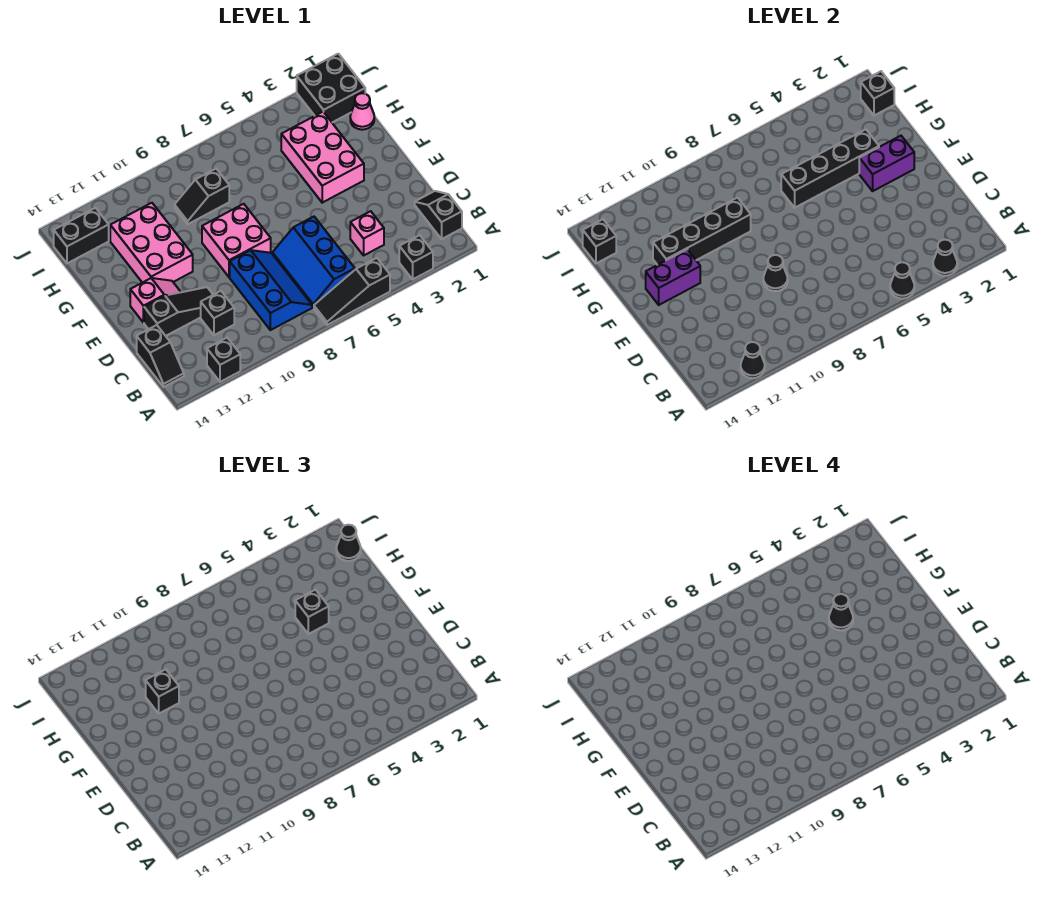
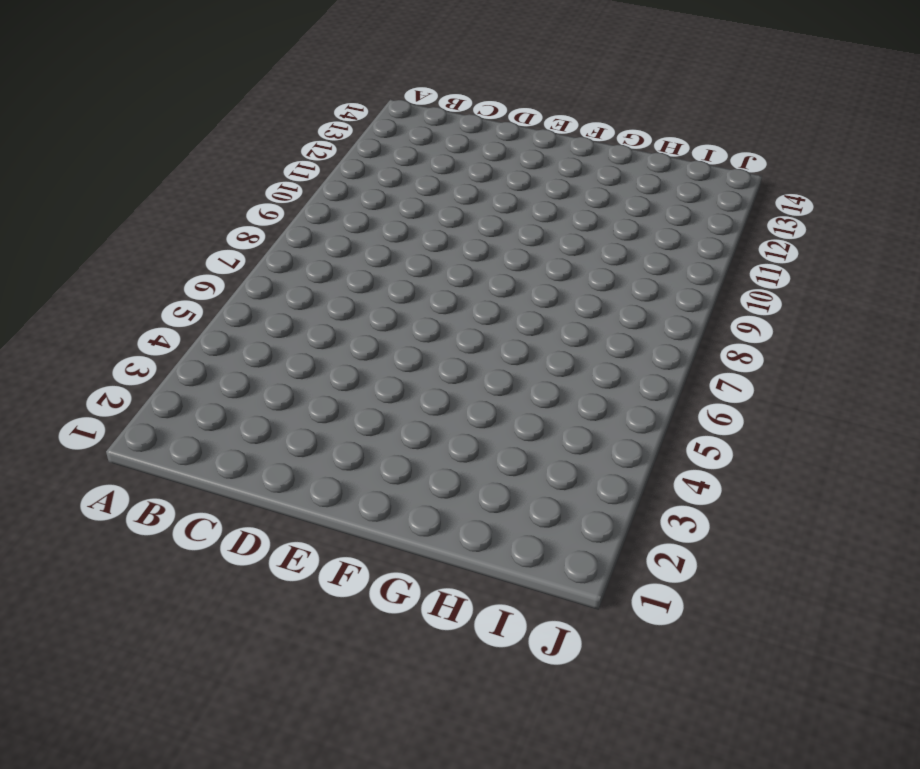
none -> black brick A3 level 1
none -> black slope A5:A7 level 1 top 5
none -> black brick A12 level 1
none -> black slope B1:C1 level 1 top B

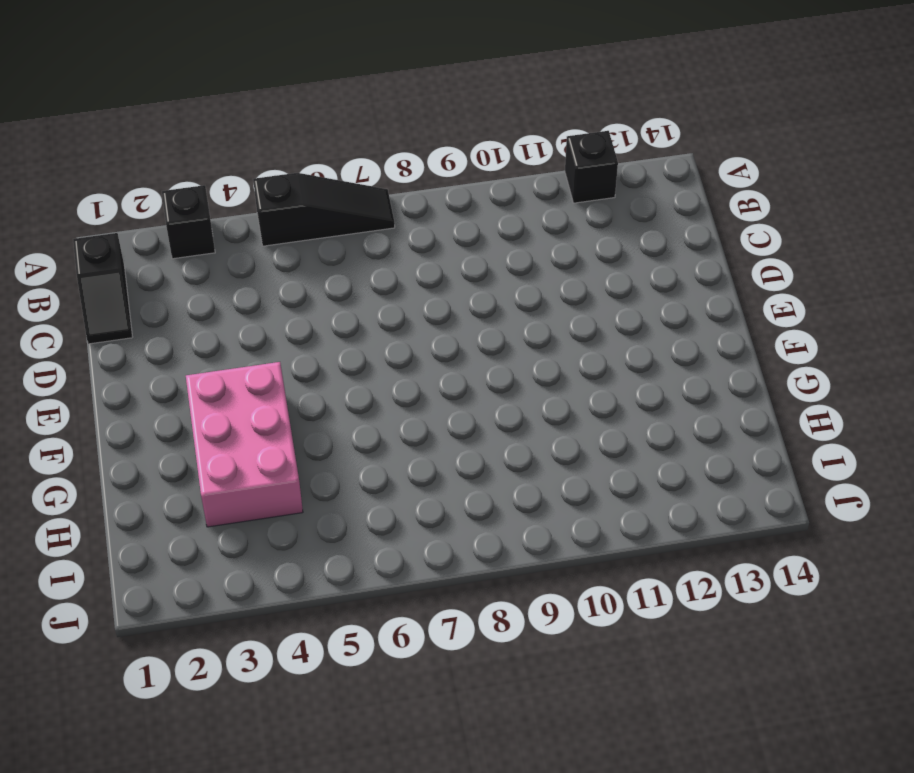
none -> blue slope B6:D7 level 1 top 6
none -> blue slope B8:D9 level 1 top 9
none -> black slope B14:C14 level 1 top C
none -> pink brick C4 level 1

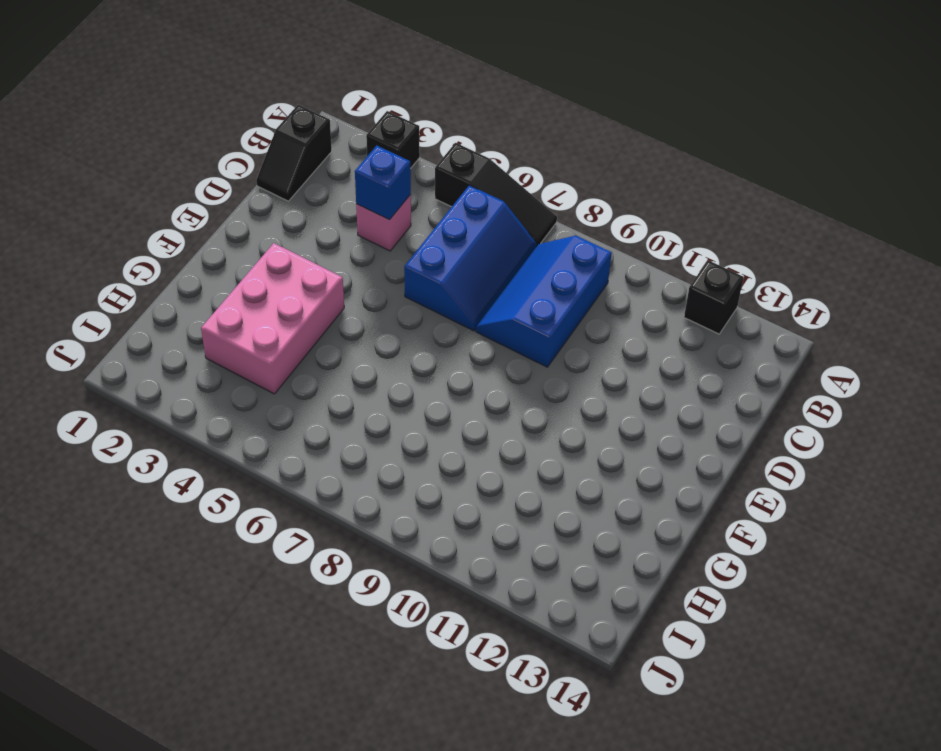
blue brick C4 level 2 -> none
none -> black slope B14:C14 level 1 top C
none -> black brick C11 level 1
none -> black slope D11:D13 level 1 top 13
none -> pink brick E8:F9 level 1

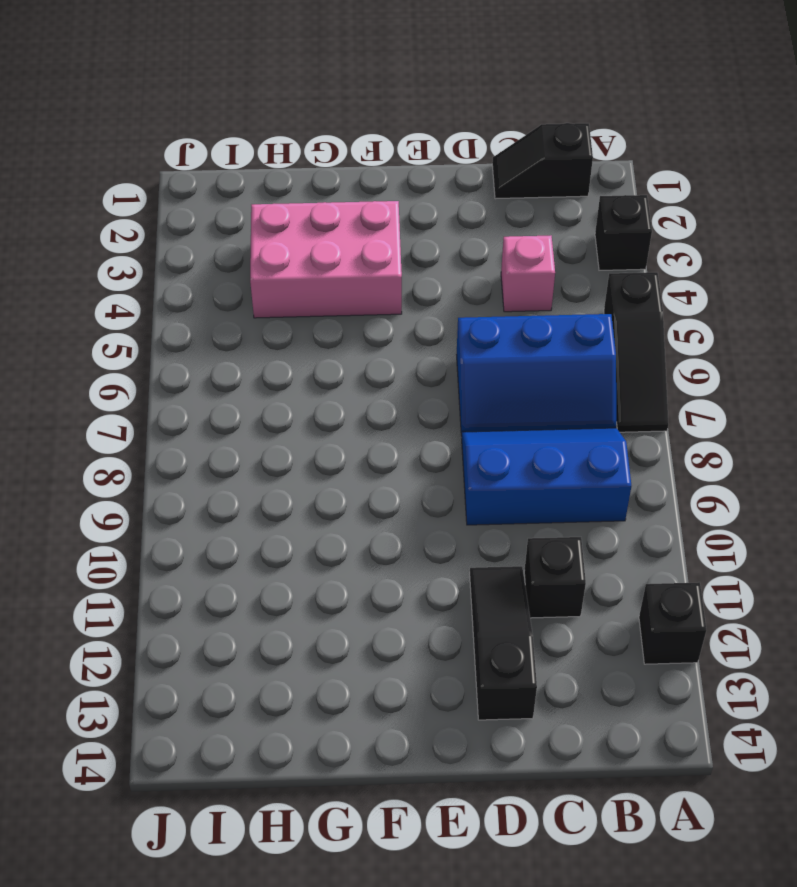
none -> black slope B14:C14 level 1 top C
none -> pink brick E8:F9 level 1
none -> pink slope E12:E13 level 1 top 13
none -> pink brick F11:H12 level 1

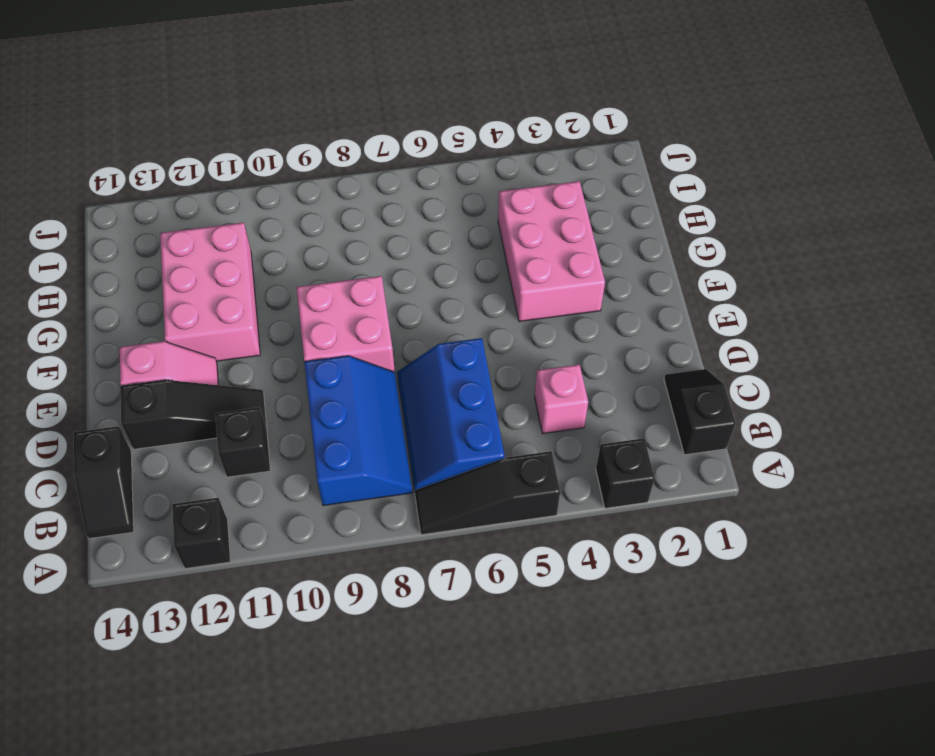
none -> pink cone H1 level 1
none -> black slope H8:H9 level 1 top 8
none -> black brick I1:J2 level 1
none -> black brick I13:I14 level 1

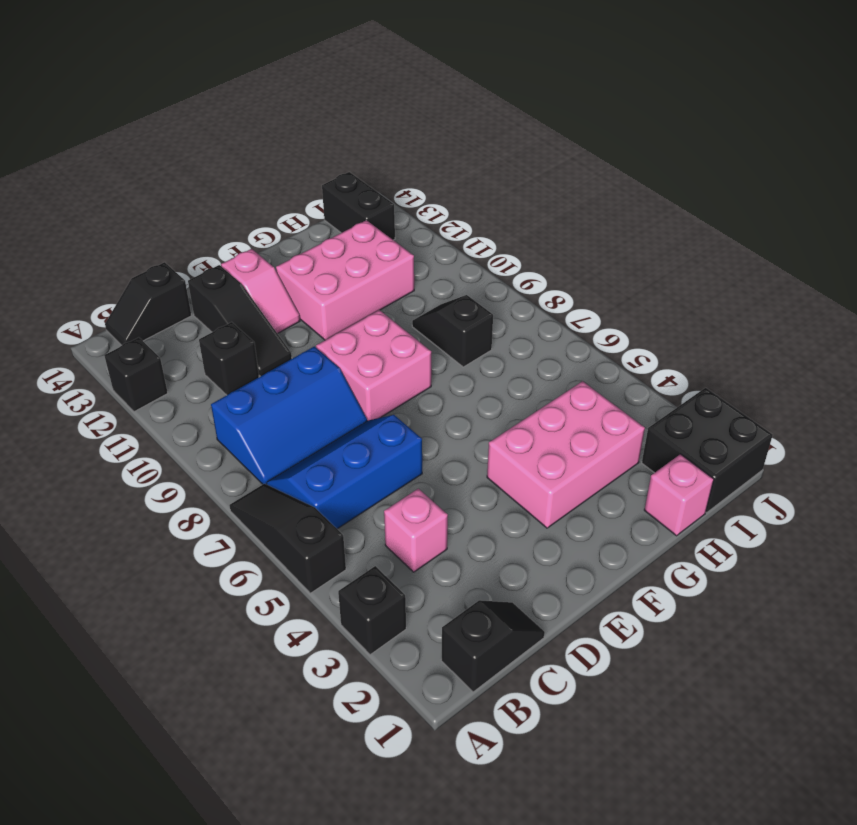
pink brick H1 level 1 -> pink cone H1 level 1
none -> black cone A3 level 2
none -> black cone A5 level 2
none -> black cone A12 level 2
none -> black cone D9 level 2

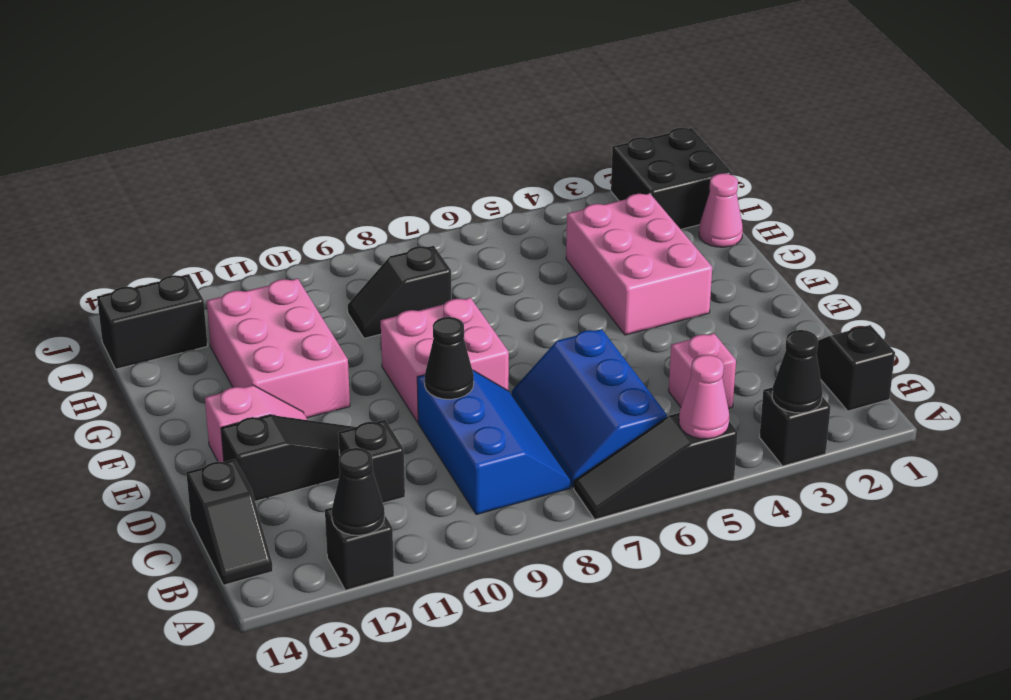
pink cone A5 level 2 -> black cone A5 level 2
none -> purple brick F2:F3 level 2
none -> purple brick F12:F13 level 2
none -> black brick G3:G6 level 2
none -> black brick G9:G12 level 2

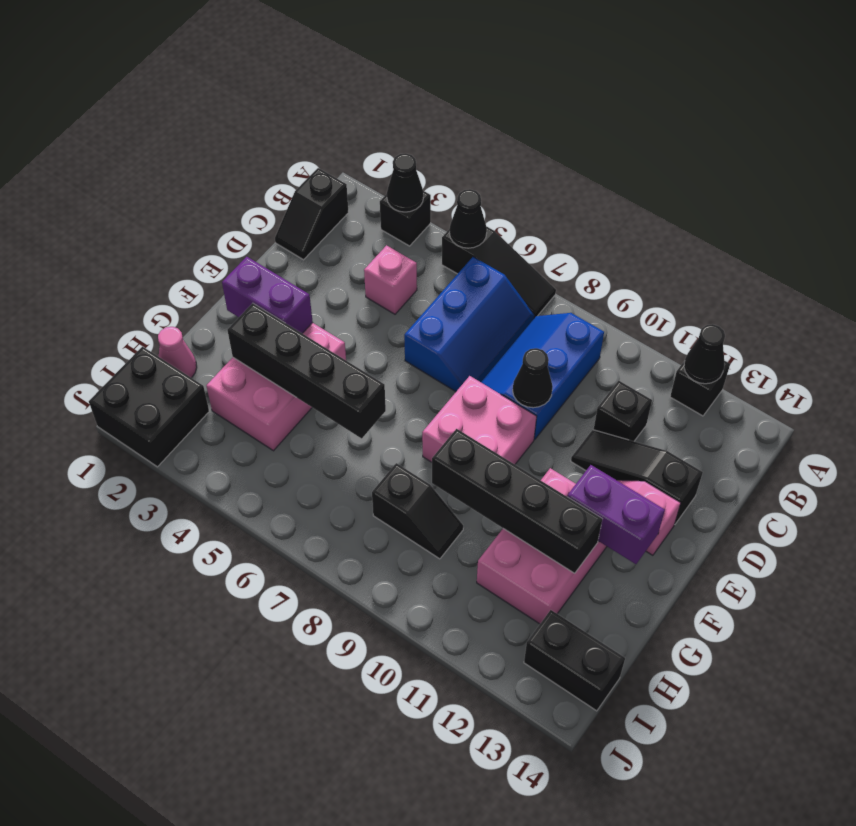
none -> black slope B14:C14 level 1 top C
none -> black brick I1 level 2
none -> black brick I14 level 2
none -> black brick G4 level 3

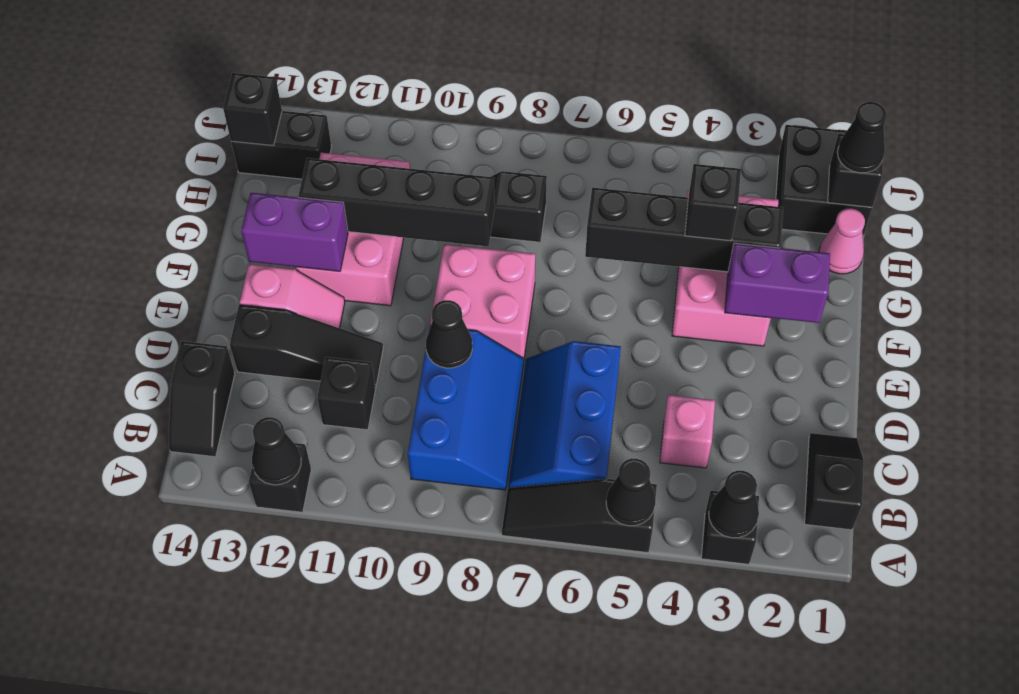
none -> black brick G11 level 3
none -> black cone G4 level 4

